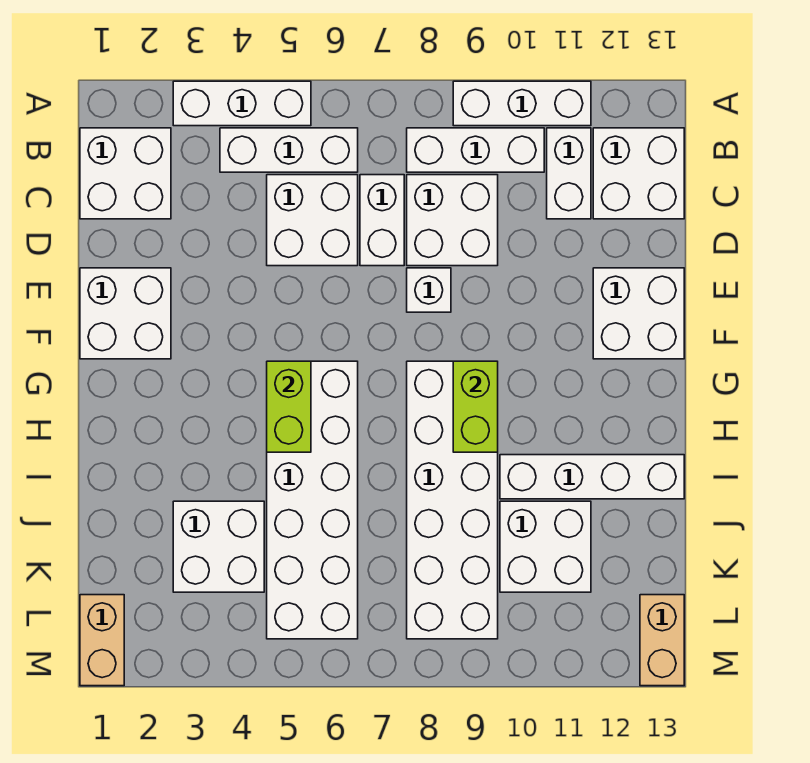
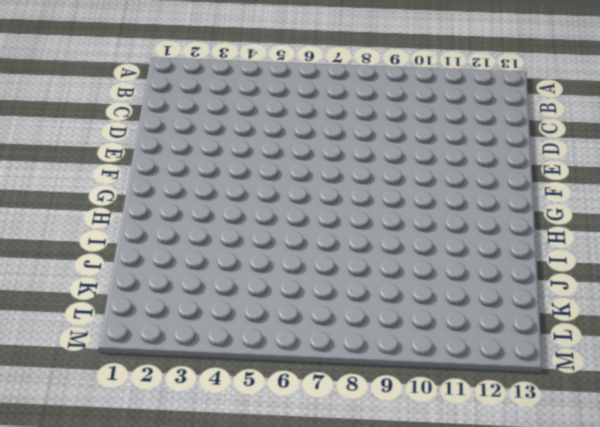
none -> white brick A3:A5 level 1
none -> white brick A9:A11 level 1
none -> white brick B1:C2 level 1

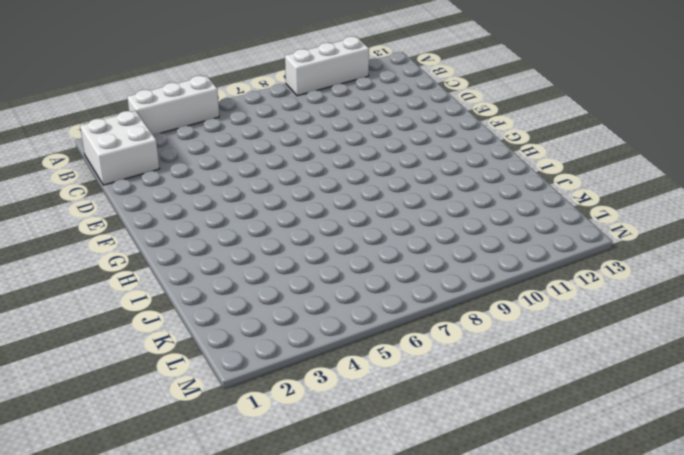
none -> white brick B4:B6 level 1
none -> white brick B8:B10 level 1
none -> white brick B11:C11 level 1

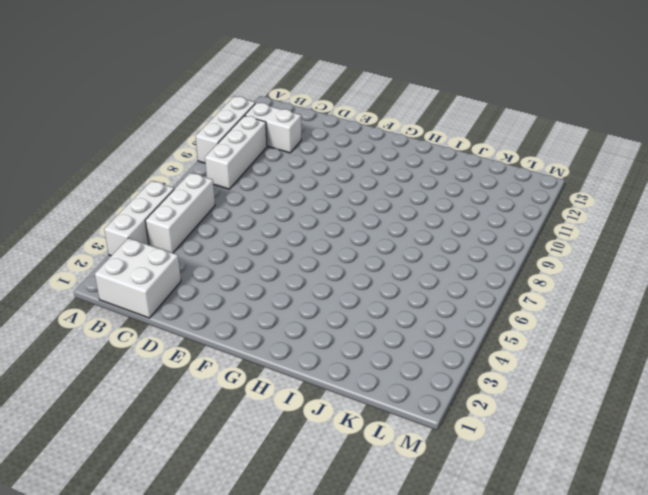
none -> white brick B12:C13 level 1
none -> white brick C5:D6 level 1
none -> white brick C7:D7 level 1

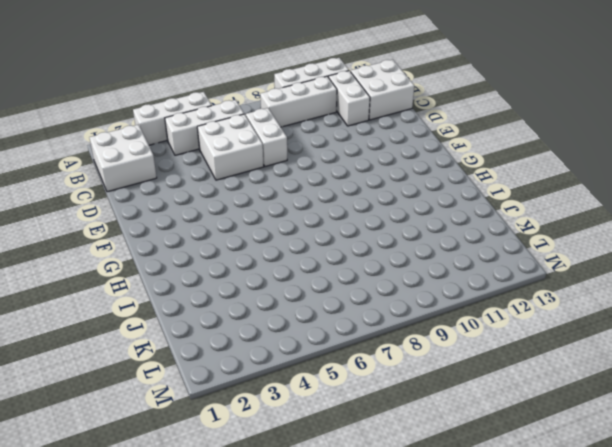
none -> white brick C8:D9 level 1
none -> white brick E1:F2 level 1
none -> white brick E8 level 1

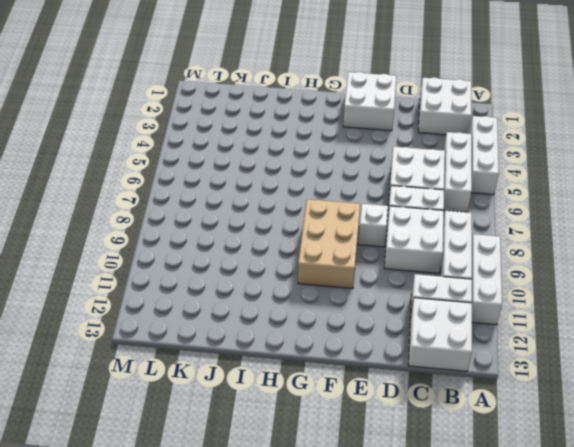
tan brick F8:G10 level 1 -> white brick G8:L9 level 1
none -> white brick E12:F13 level 1
none -> white brick G5:L6 level 1
none -> white brick I10:I13 level 1

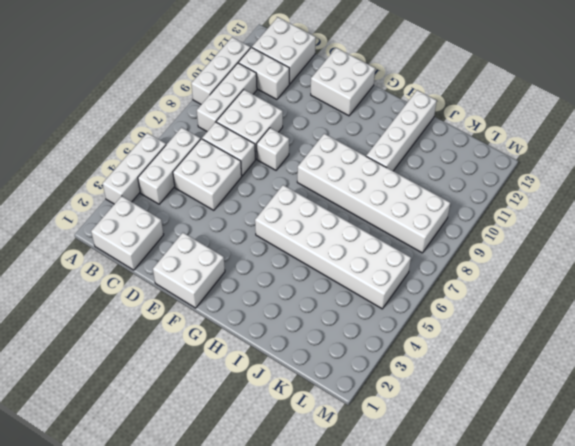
none -> white brick J3:K4 level 1
none -> white brick J10:K11 level 1
none -> tan brick L1:M1 level 1

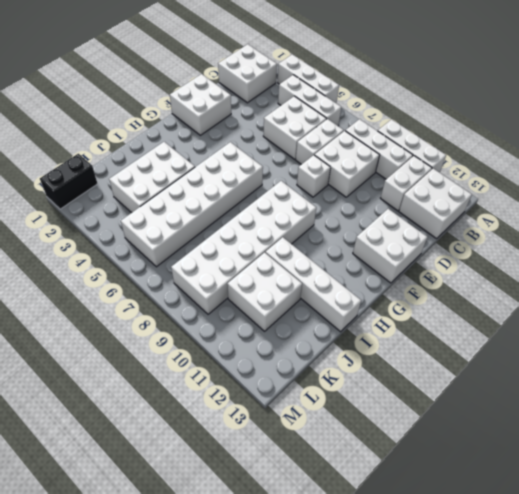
white brick I3:K4 level 1 -> white brick J3:K4 level 1
black brick L1:M1 level 1 -> tan brick L1:M1 level 1
none -> tan brick L13:M13 level 1
none -> lime brick G5:H5 level 2
none -> lime brick G9:H9 level 2

